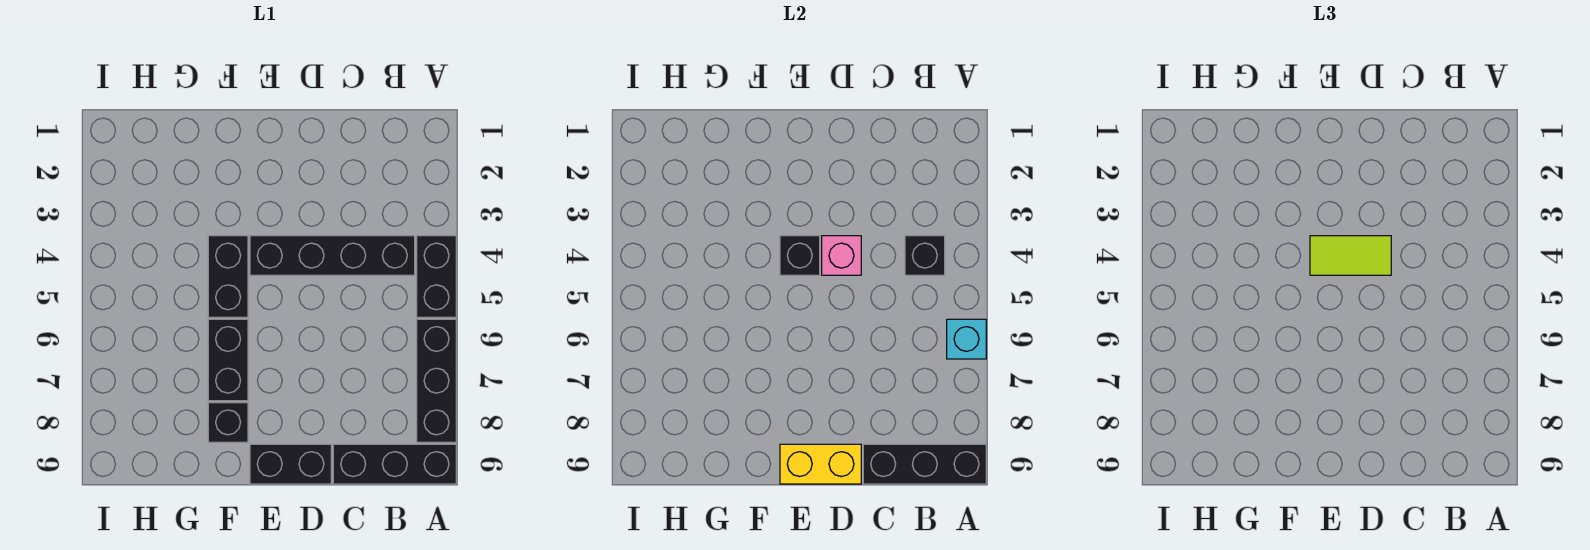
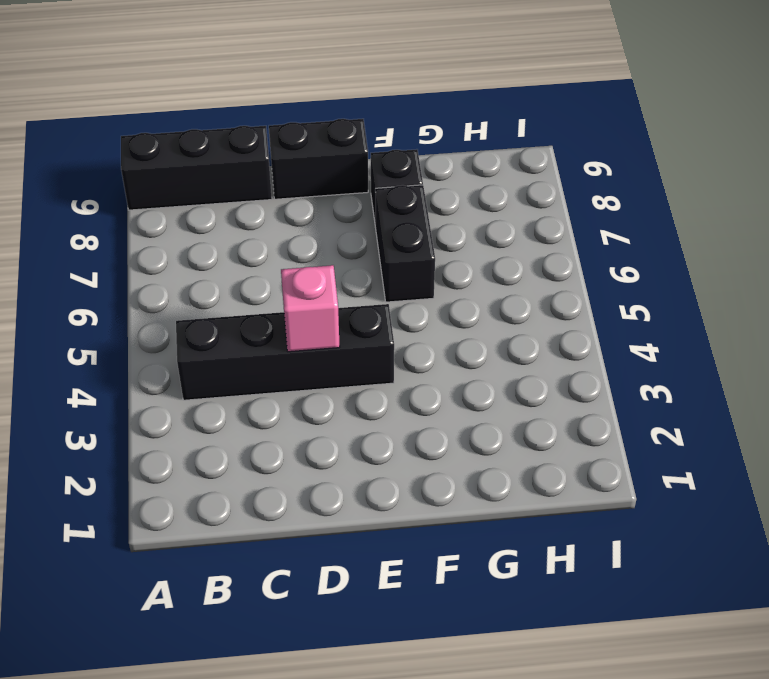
none -> black brick A4:A5 level 1
none -> black brick A6:A8 level 1
none -> black brick F4:F5 level 1

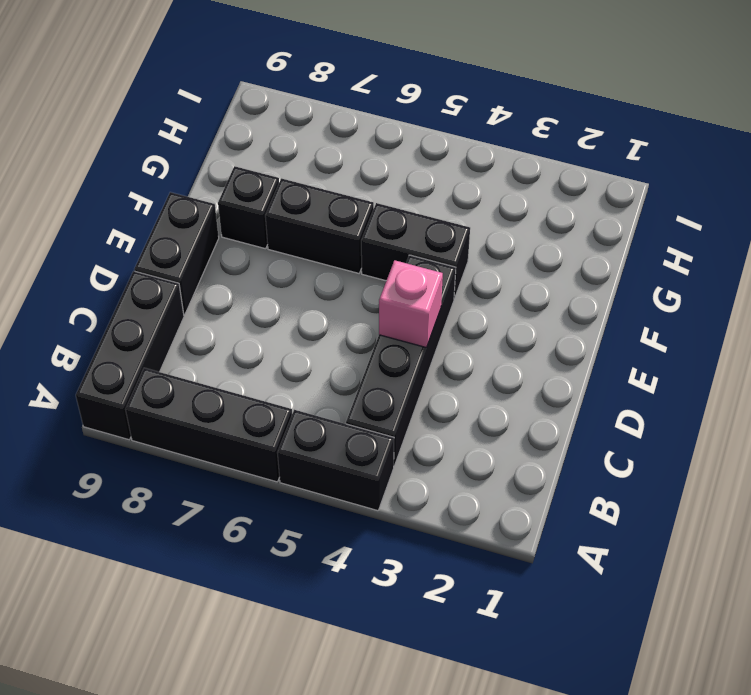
none -> cyan brick A6 level 2
none -> black brick A9:C9 level 2
none -> black brick B4 level 2

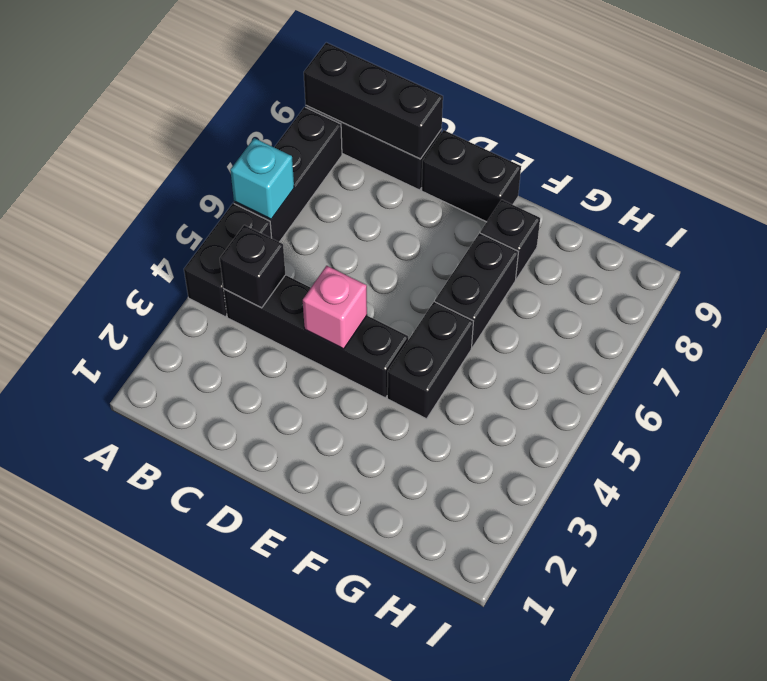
none -> yellow brick D9:E9 level 2
none -> black brick E4 level 2
none -> lime tile D4:E4 level 3

